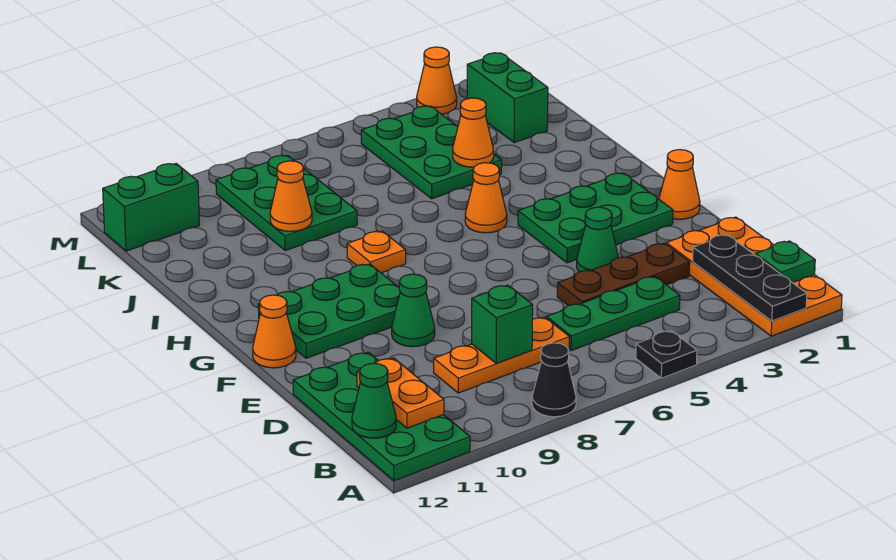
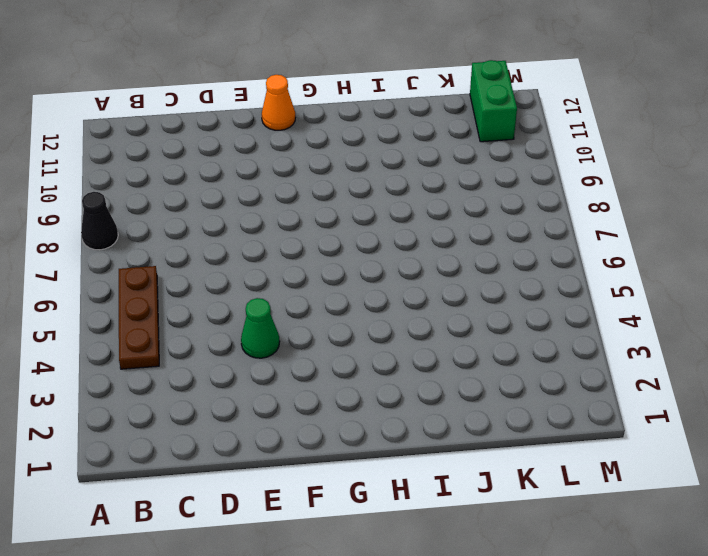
brown plate B4:B6 level 1 -> brown plate D3:D5 level 1
none -> orange plate A1:D2 level 1
none -> black plate A5 level 1
none -> green plate A11:D12 level 1

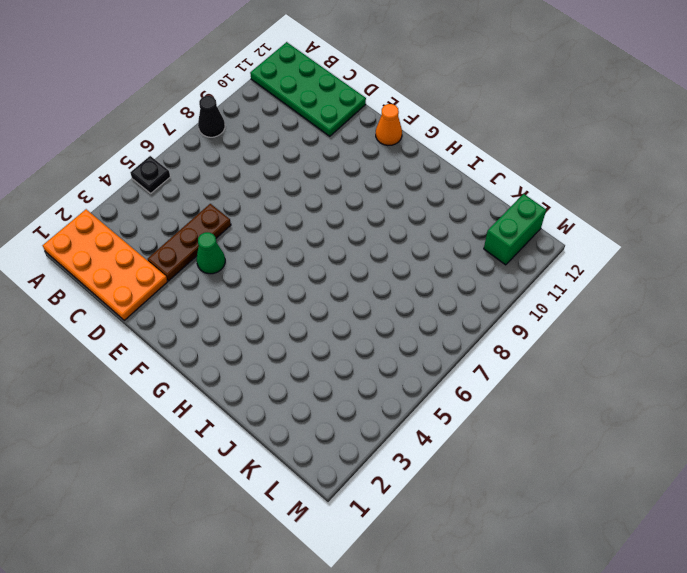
none -> green plate C4:C6 level 1
none -> orange plate C7:C9 level 1
none -> green cone E9 level 1

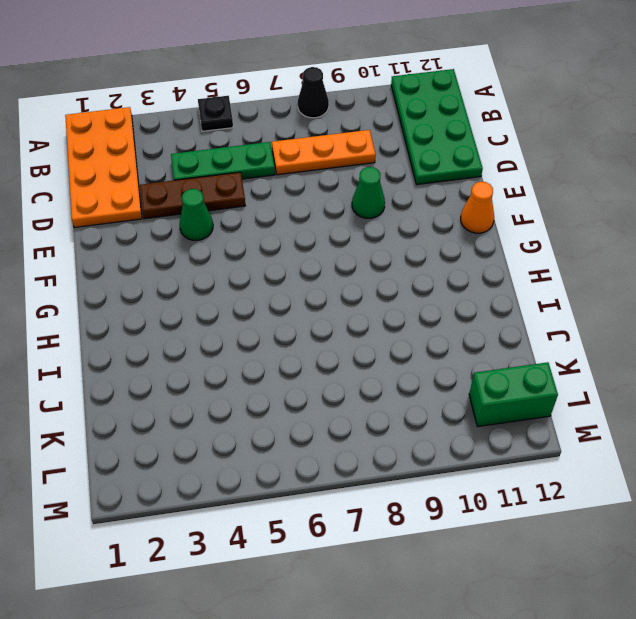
none -> orange cone F1 level 1
none -> green plate F2:G4 level 1
none -> green plate F9:G11 level 1

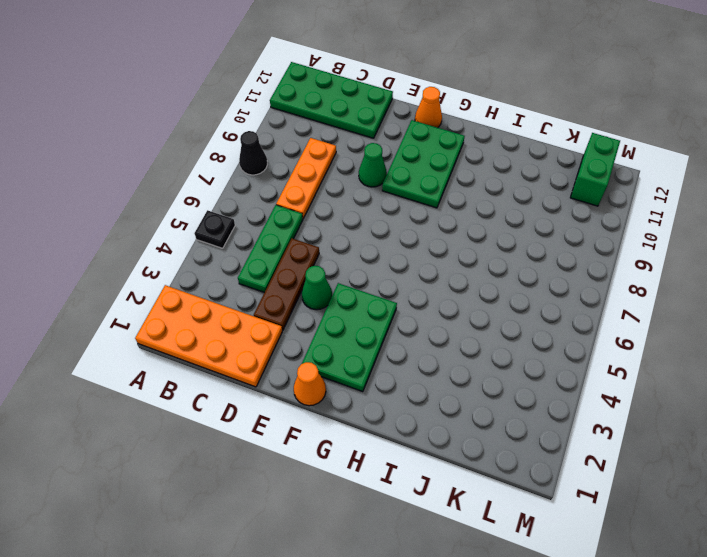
none -> orange cone H5 level 1
none -> orange plate H8 level 1
none -> green plate J4:L5 level 1

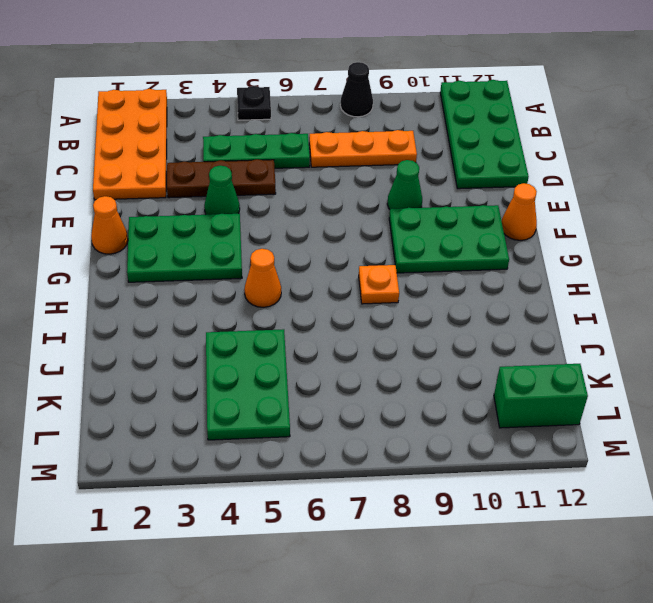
none -> green plate J8:L9 level 1
none -> green brick K2:L2 level 1
none -> orange cone M3 level 1

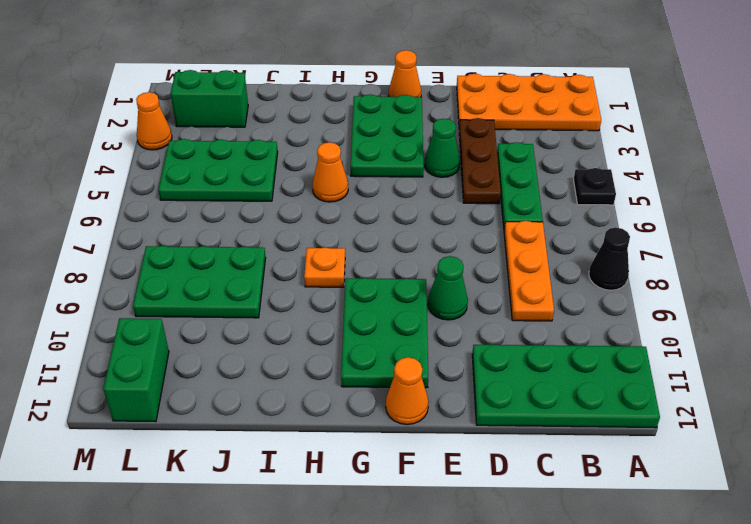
none -> black plate A2:C2 level 2
none -> green plate B1 level 2
none -> orange plate B11:C11 level 2

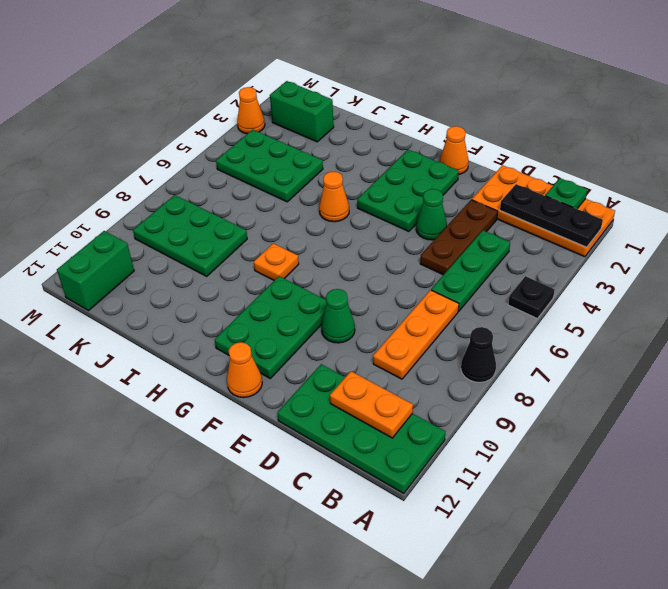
none -> green cone B12 level 2
none -> green brick C8 level 2
none -> orange cone J4 level 2

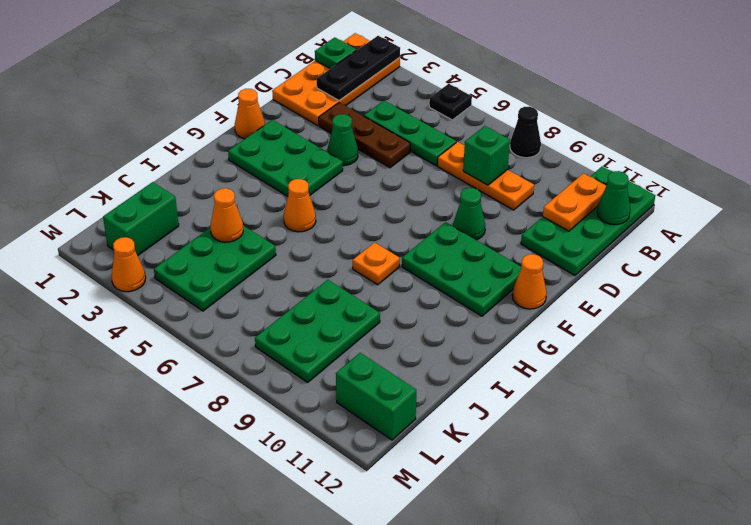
none -> orange cone J9 level 2

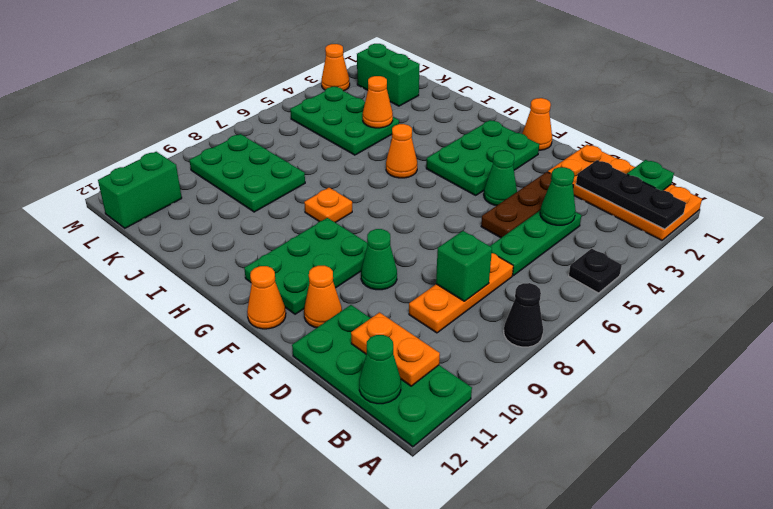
green cone C4 level 2 -> none
orange cone E11 level 1 -> orange cone J9 level 2

